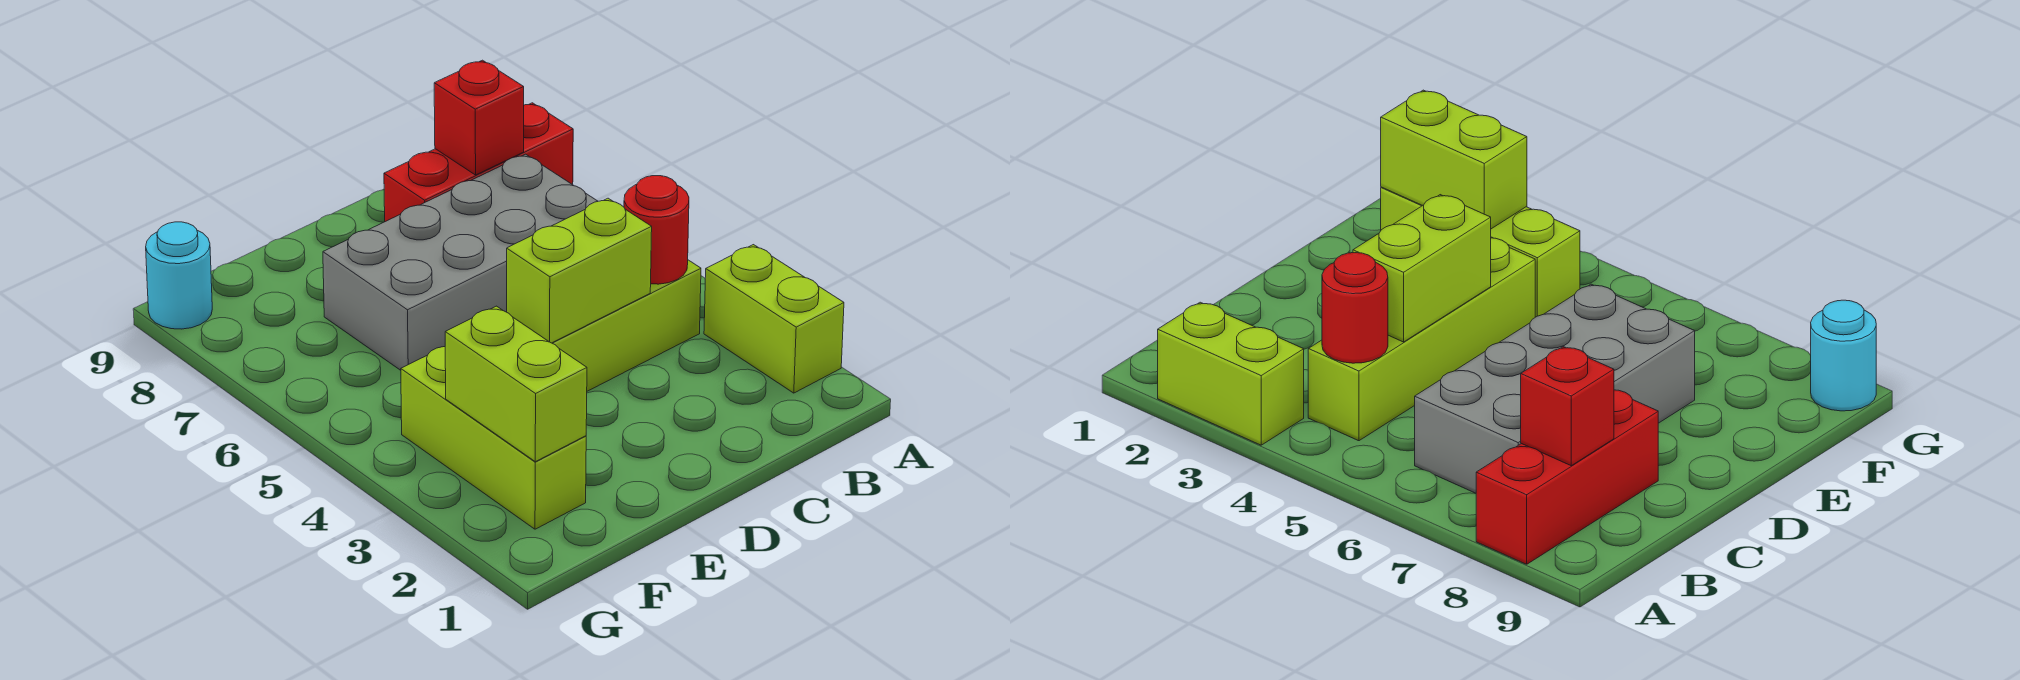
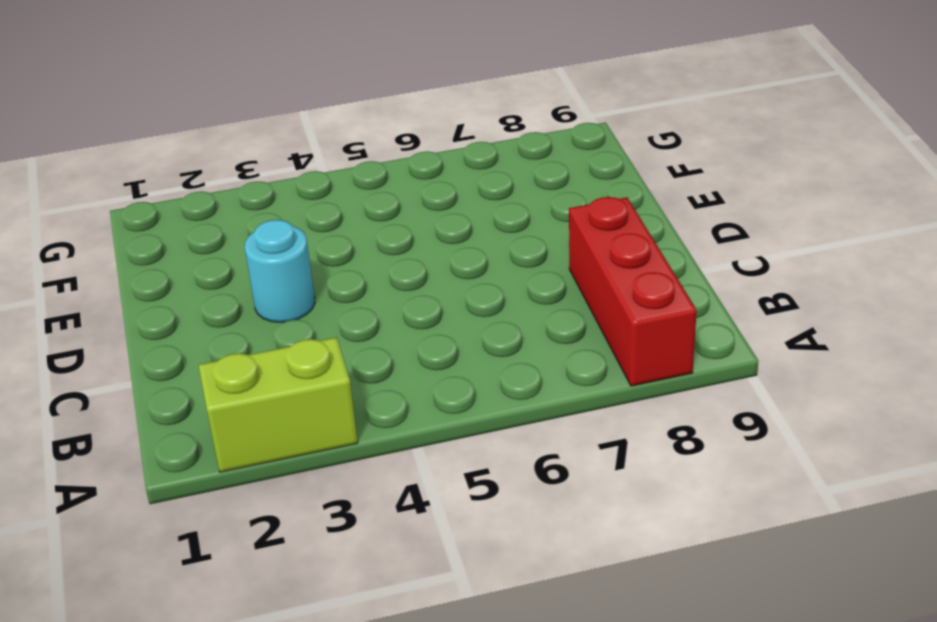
cyan round brick D3 level 1 -> cyan round brick G9 level 1
none -> lime brick B4:E4 level 1
none -> grey brick B6:E7 level 1

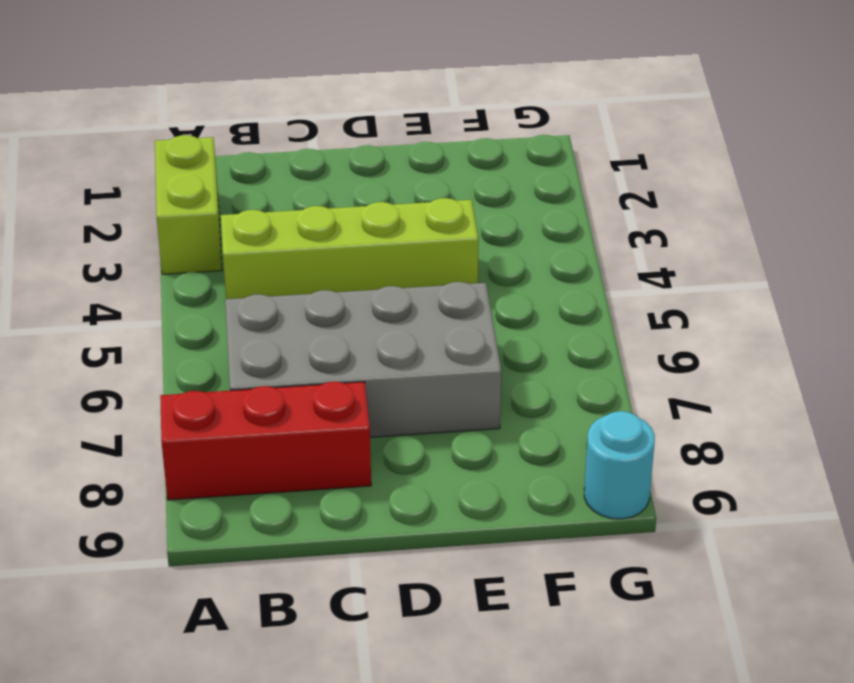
none -> lime brick F2:F4 level 1
none -> red round brick B4 level 2

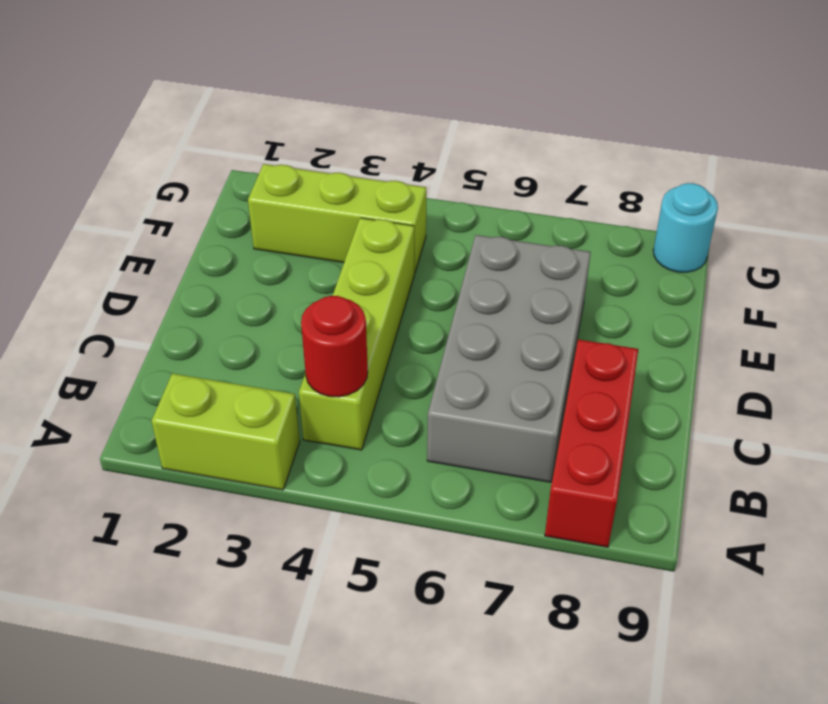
none -> red brick B8 level 2
none -> lime brick C4:D4 level 2

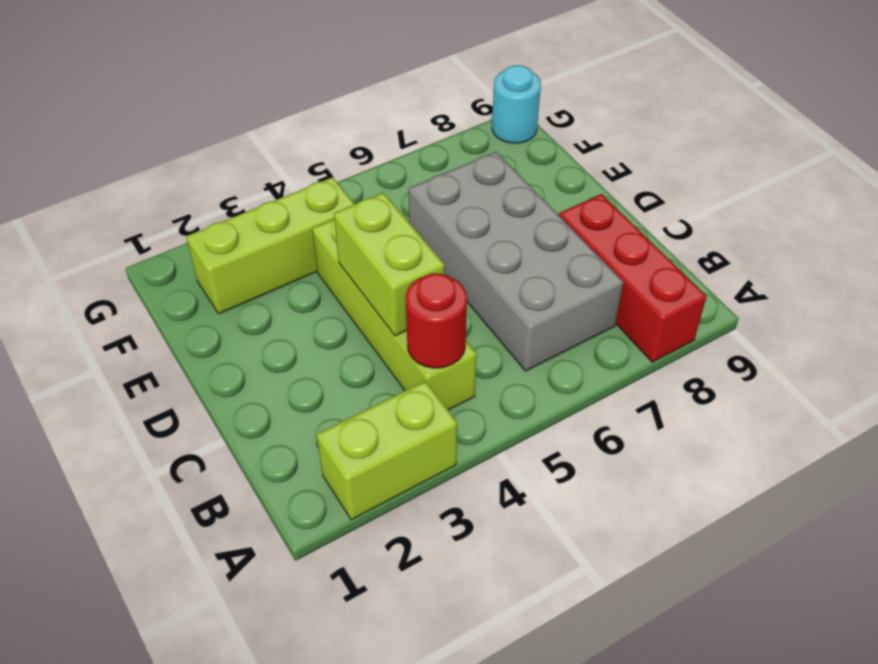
none -> red brick B8 level 2
none -> lime brick F2:F3 level 2

